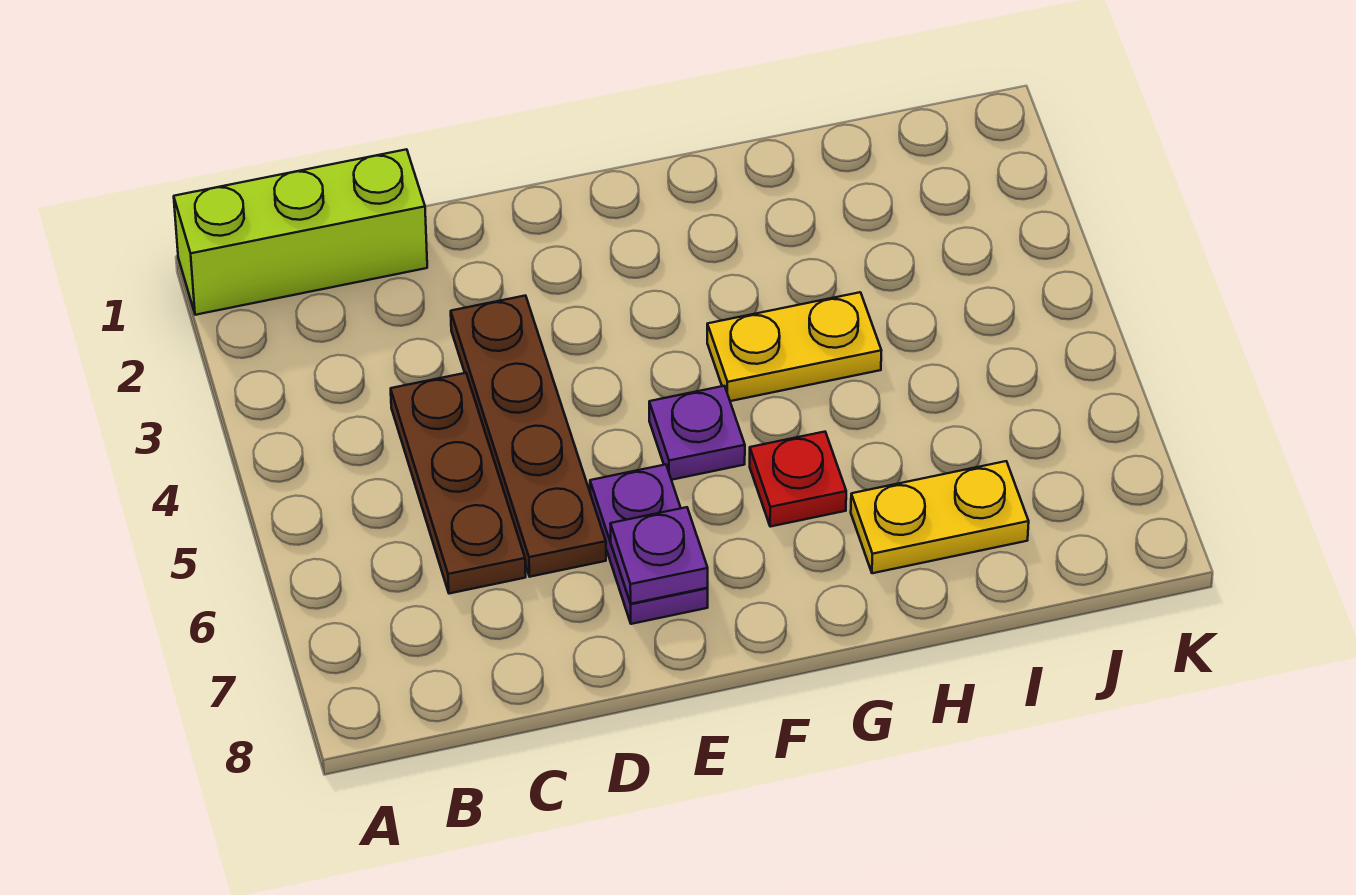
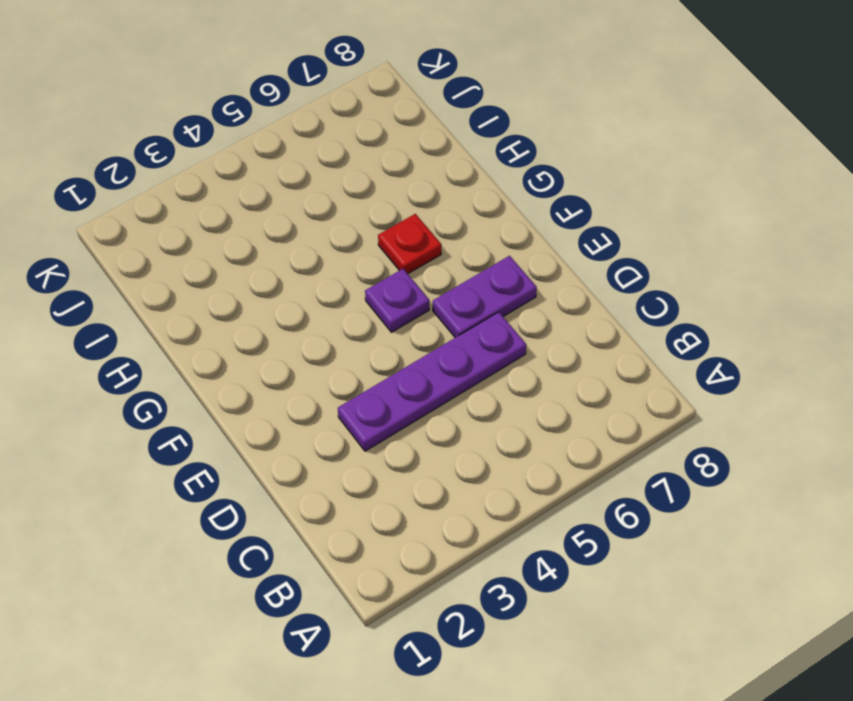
purple plate D3:D6 level 1 -> brown plate D3:D6 level 1
none -> lime brick A1:C1 level 1
none -> brown plate C4:C6 level 1

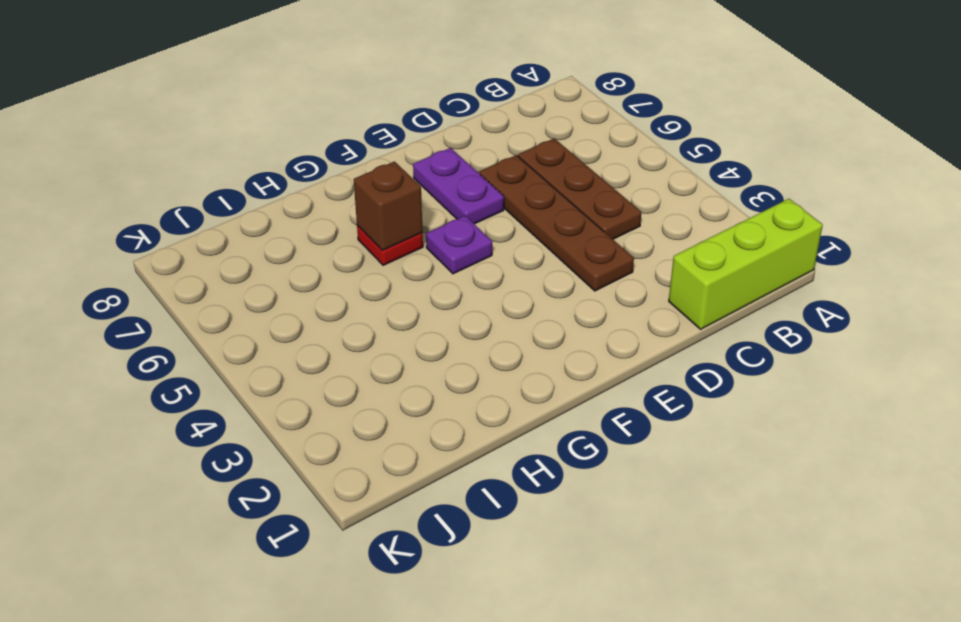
brown brick G6 level 2 -> none
none -> yellow plate G4:H4 level 1
none -> yellow plate H7:I7 level 1

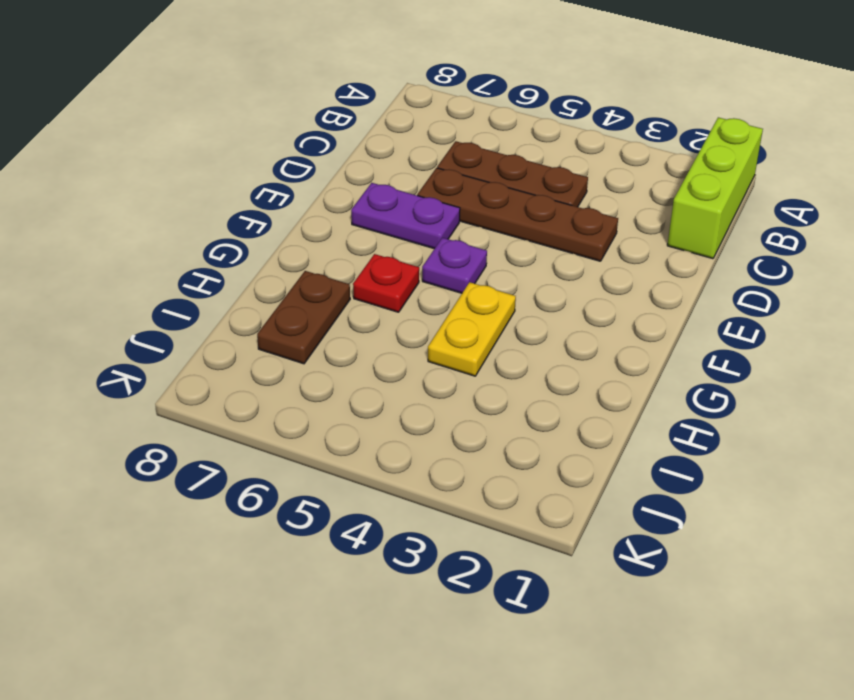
brown plate H7:I7 level 1 -> yellow plate H7:I7 level 1
none -> purple plate E7 level 2

